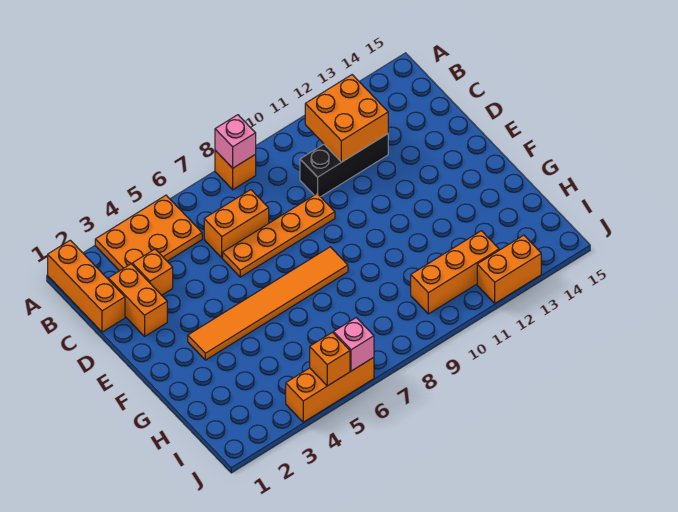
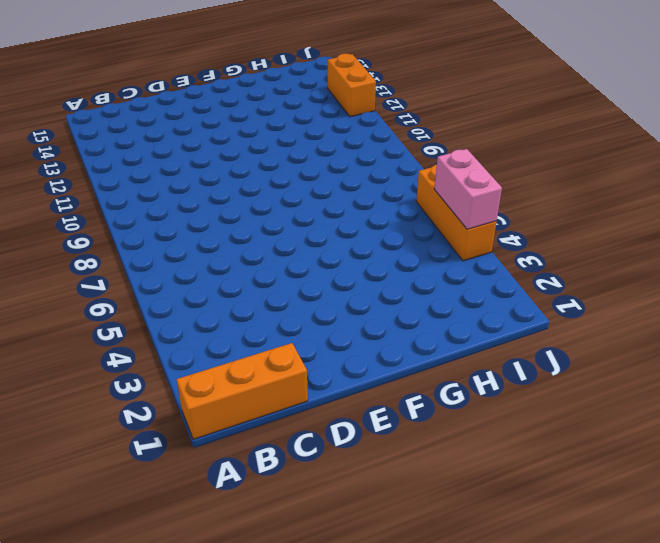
pink brick J4:J5 level 2 -> orange brick J5 level 2
none -> orange plate A3:B5 level 1
none -> orange brick A8 level 1
none -> orange brick C2:D2 level 1

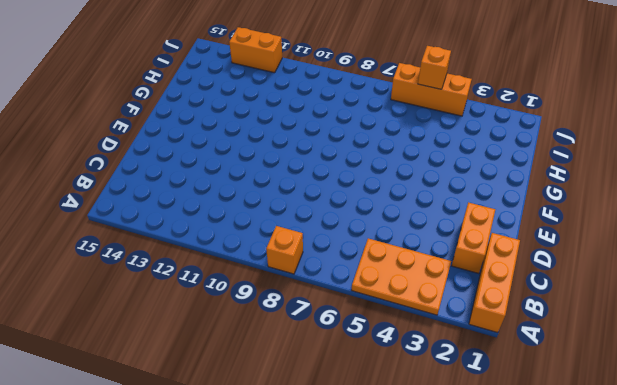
none -> orange brick C3 level 1
none -> orange brick C6:C7 level 1
none -> black brick C10:C12 level 1

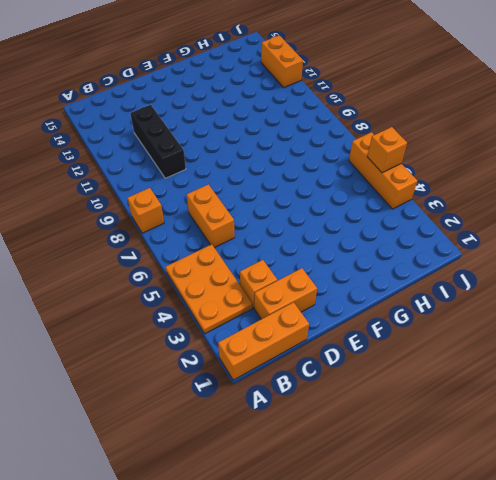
none -> orange plate D6:D9 level 1
none -> orange tile F3:F8 level 1
none -> orange brick I10:I12 level 1

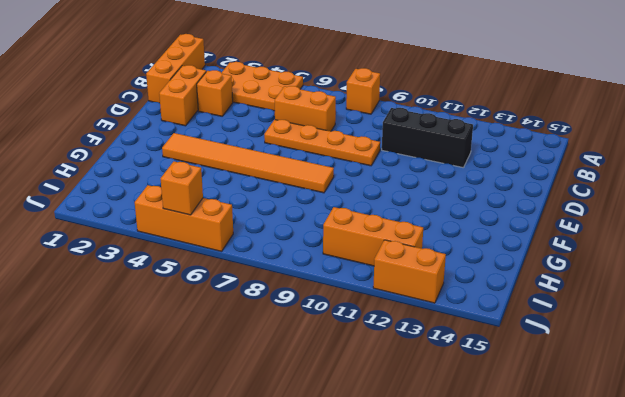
none -> pink brick A8 level 2
none -> orange brick B11:C12 level 2
none -> pink brick J6 level 2

